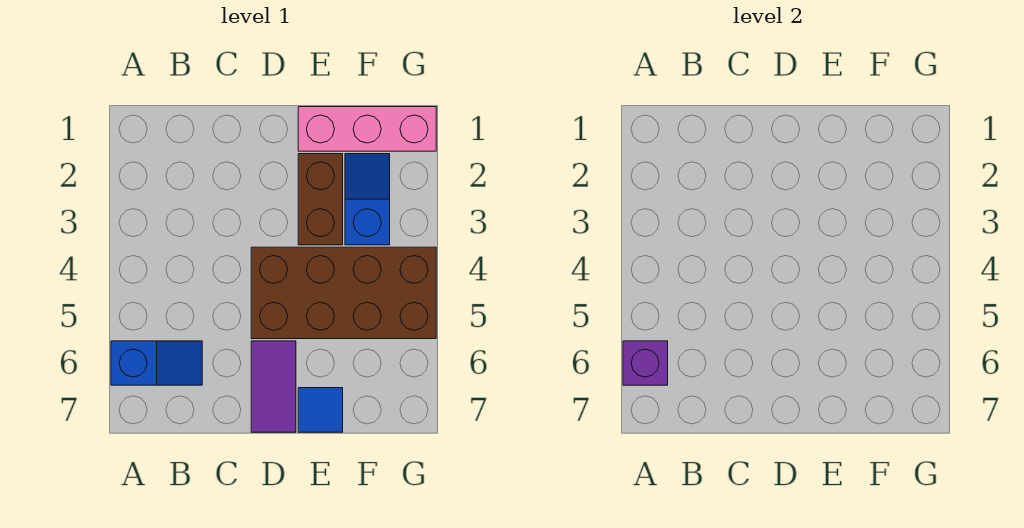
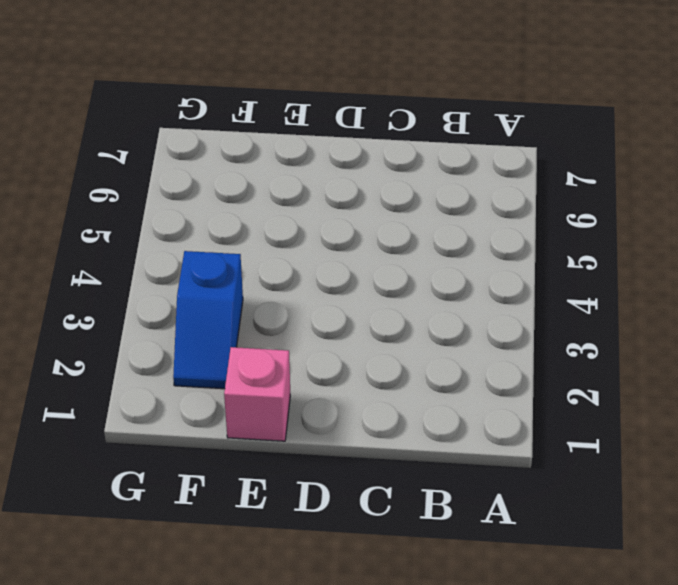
pink brick E1 level 1 -> pink brick E1:G1 level 1
none -> blue slope A6:B6 level 1 top A
none -> brown brick D4:G5 level 1

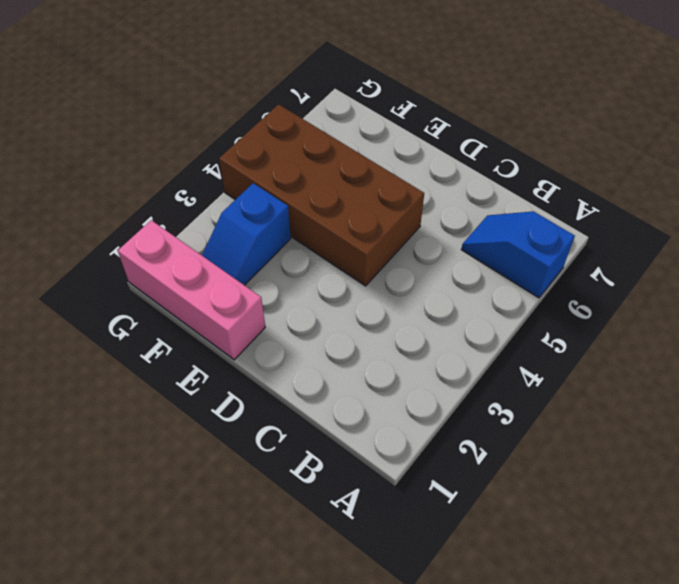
none -> purple tile D6:D7 level 1
none -> brown brick E2:E3 level 1

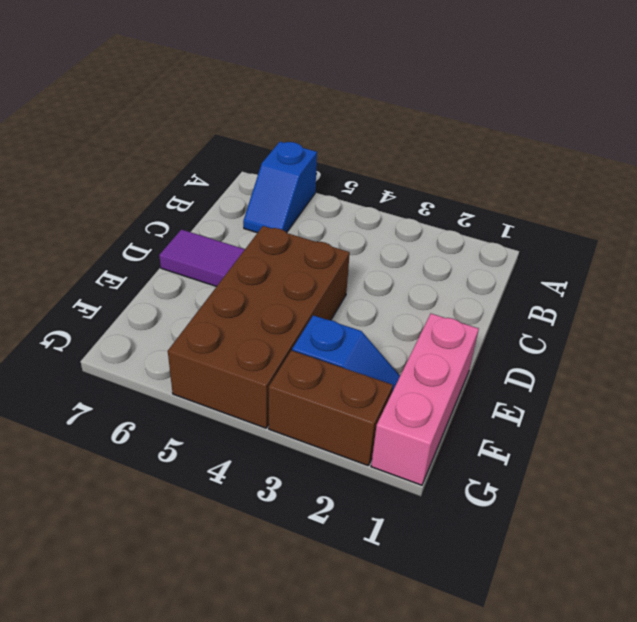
brown brick G2:G3 level 1 -> brown brick E2:E3 level 1
none -> blue tile E7 level 1
none -> purple brick A6 level 2

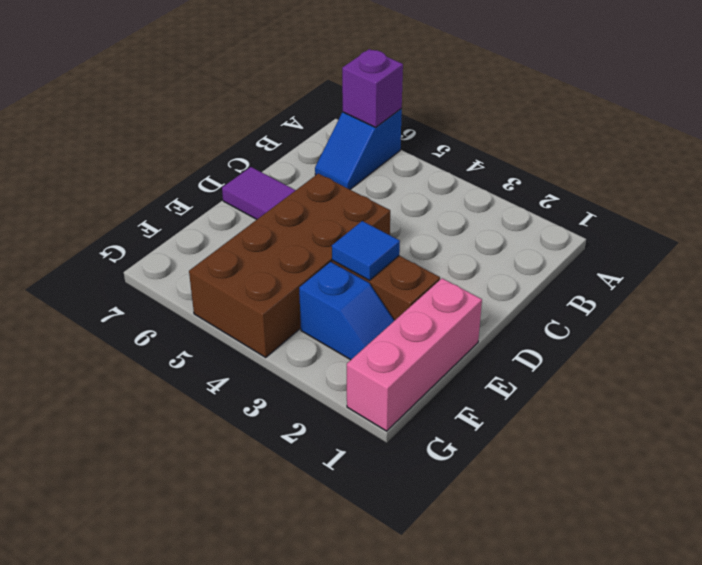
blue tile E3 level 2 -> blue tile E7 level 1

